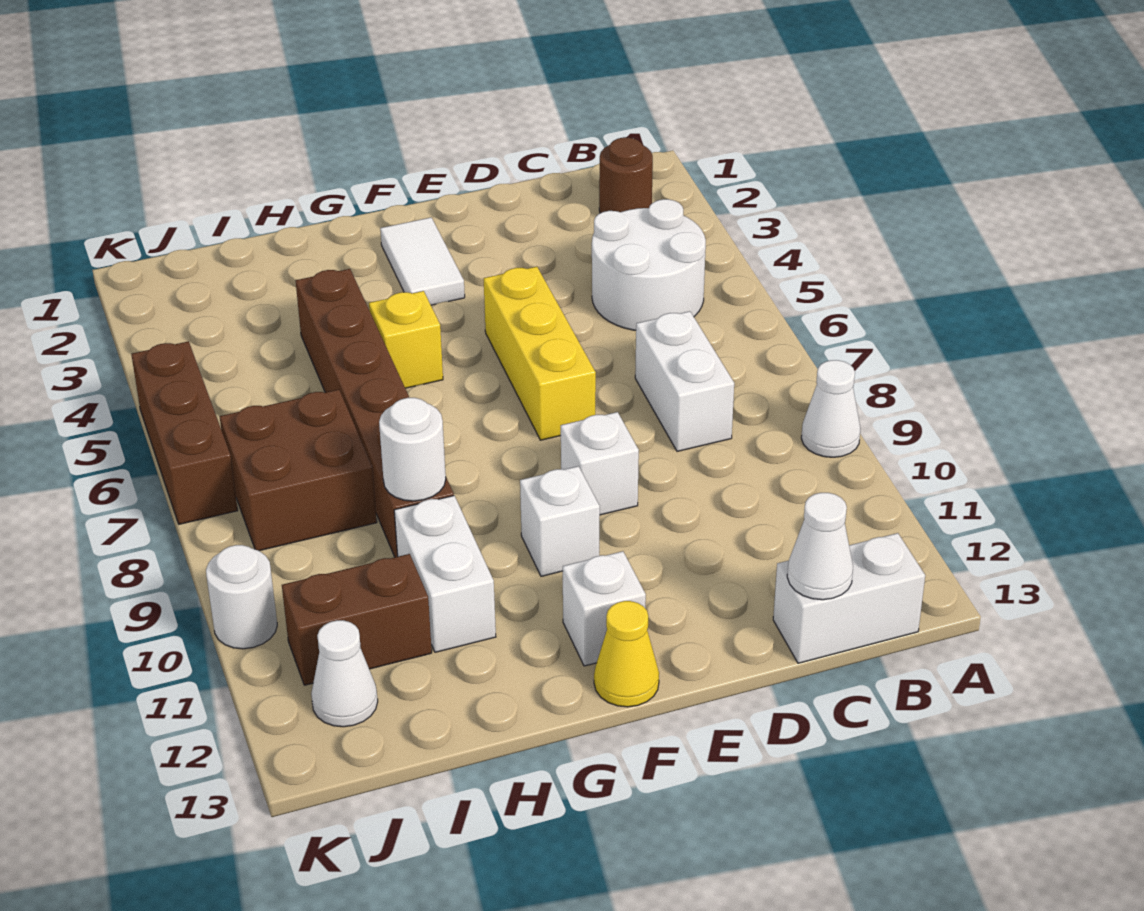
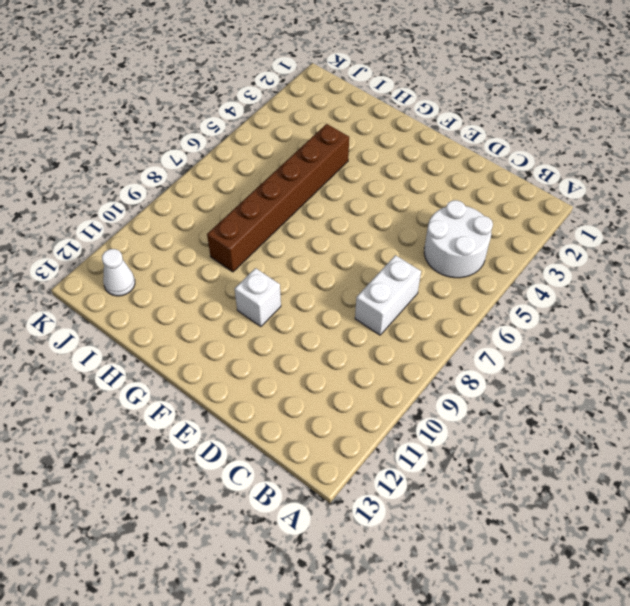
none -> white cone A9 level 1
none -> brown round brick B2 level 1
none -> white brick B13:C13 level 1

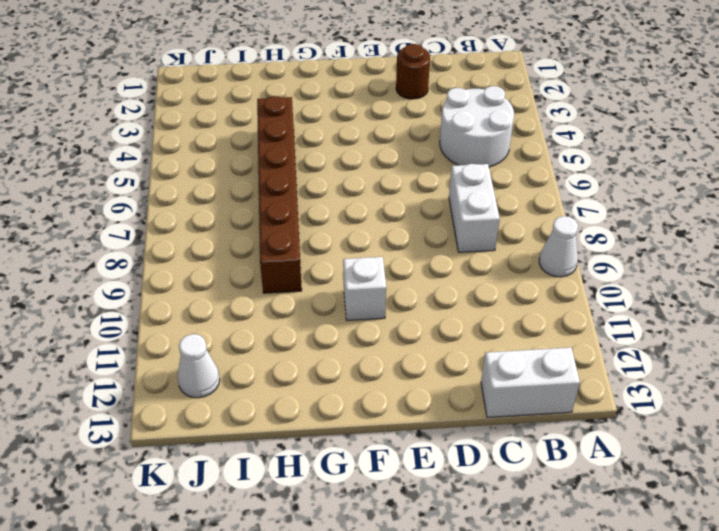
brown round brick D2 level 1 -> brown round brick B2 level 1
none -> yellow brick E5:E7 level 1
none -> white brick E9 level 1
none -> white tile F2:F3 level 1

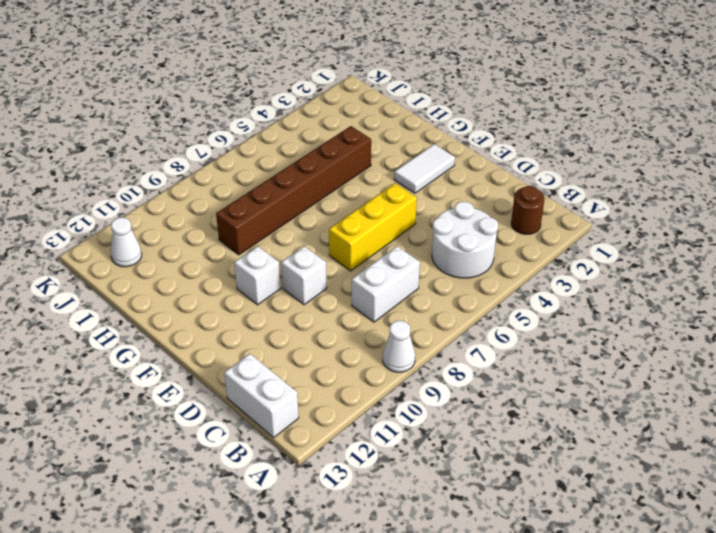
none -> white brick F12 level 1
none -> yellow cone F13 level 1
none -> yellow brick G5 level 1

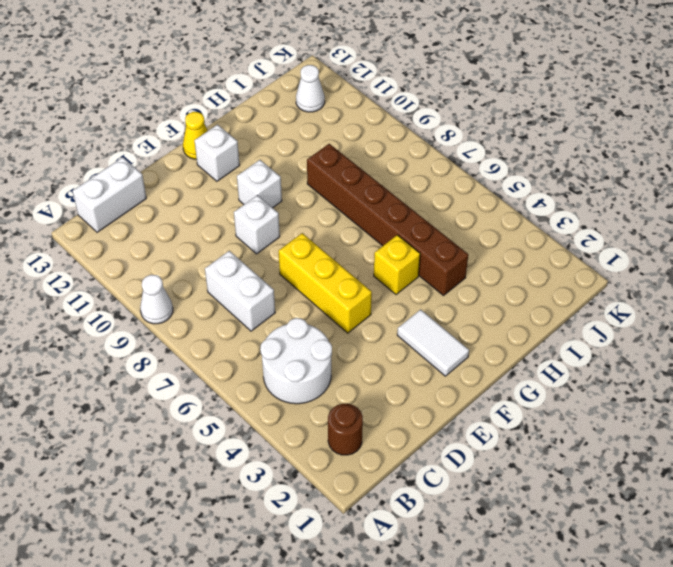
none -> white brick H10:H11 level 1
none -> brown brick I7:J8 level 1
none -> brown brick I11:J11 level 1

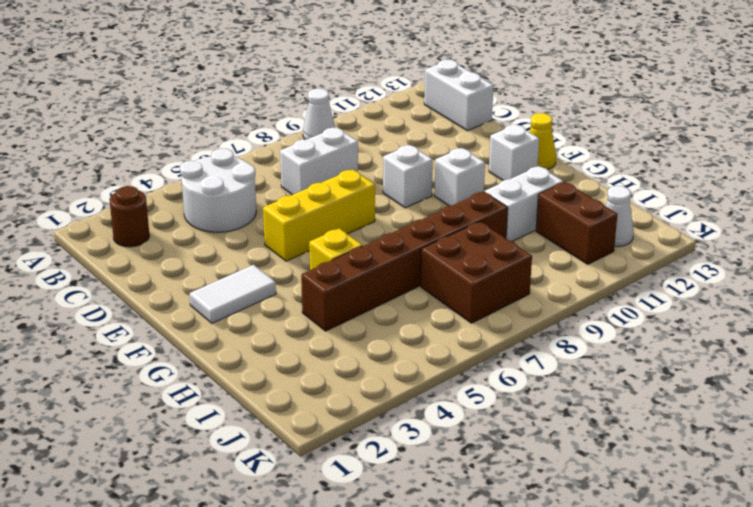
none -> brown brick K5:K7 level 1
none -> white round brick K10 level 1
none -> white cone C13 level 2

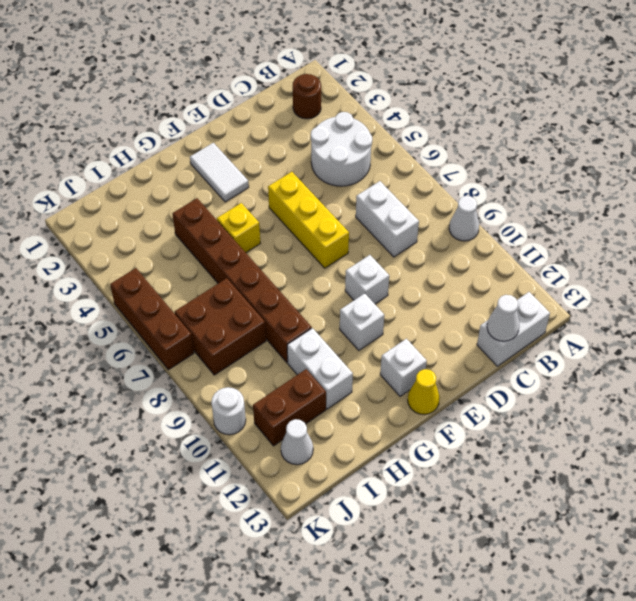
none -> white round brick H9 level 2

